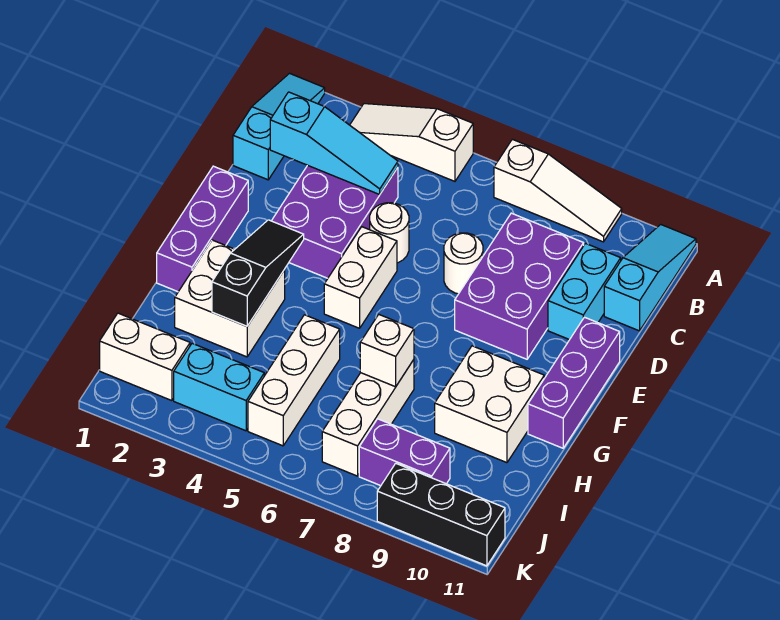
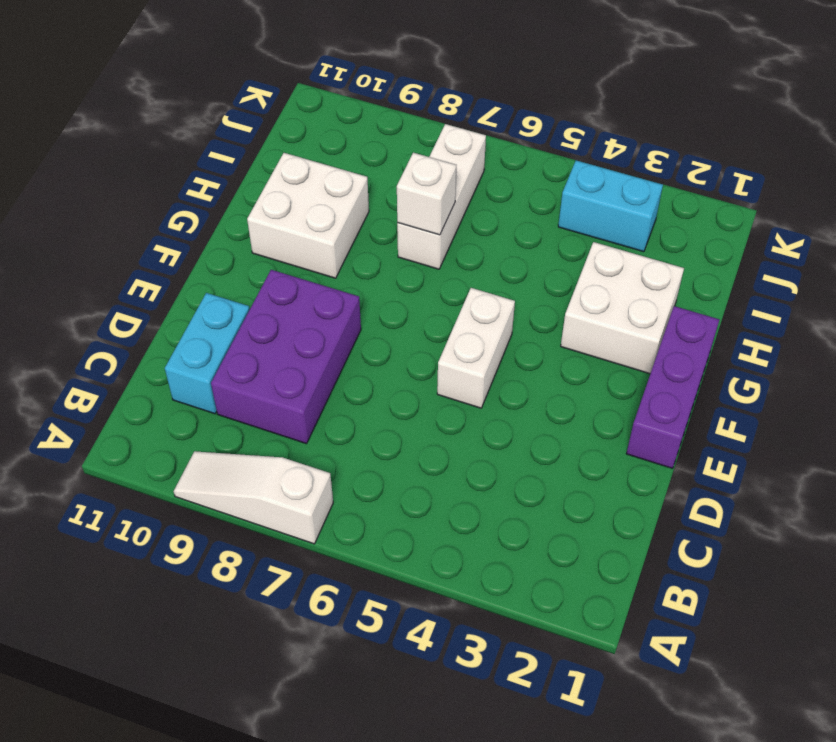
none -> cyan slope A1:C1 level 1 top C
none -> white slope A3:A5 level 1 top 5
none -> cyan slope A11:C11 level 1 top C

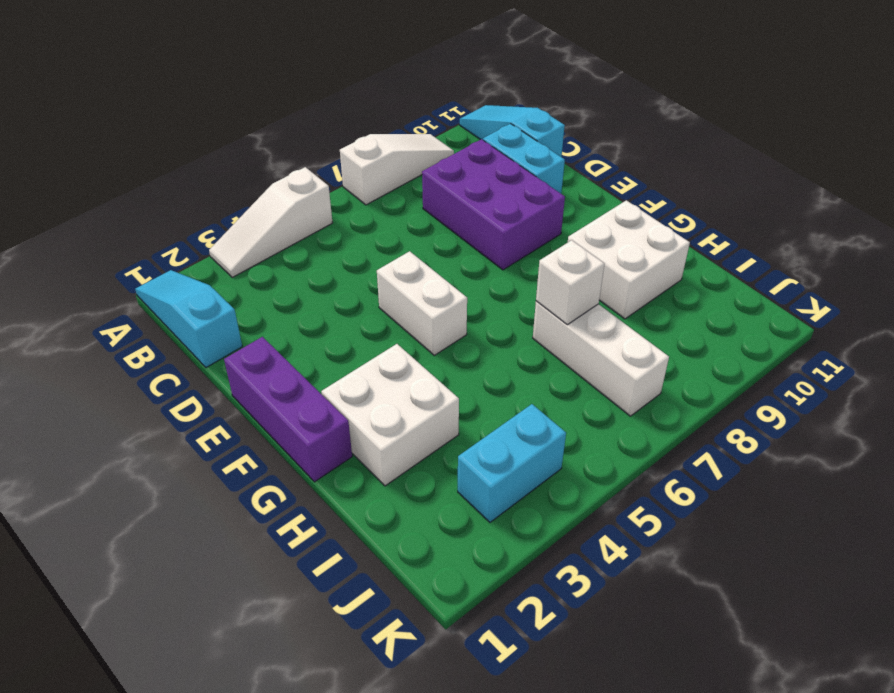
none -> purple brick C3:E4 level 1
none -> white round brick D5 level 1
none -> white round brick D7 level 1

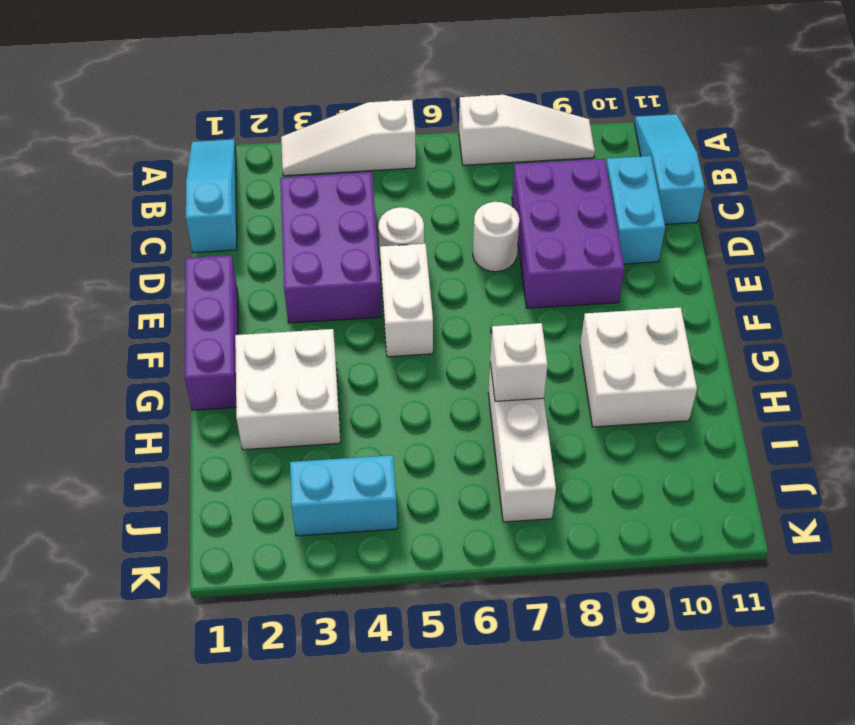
none -> purple brick E11:G11 level 1
none -> white brick H5:J5 level 1
none -> white brick J1:J2 level 1

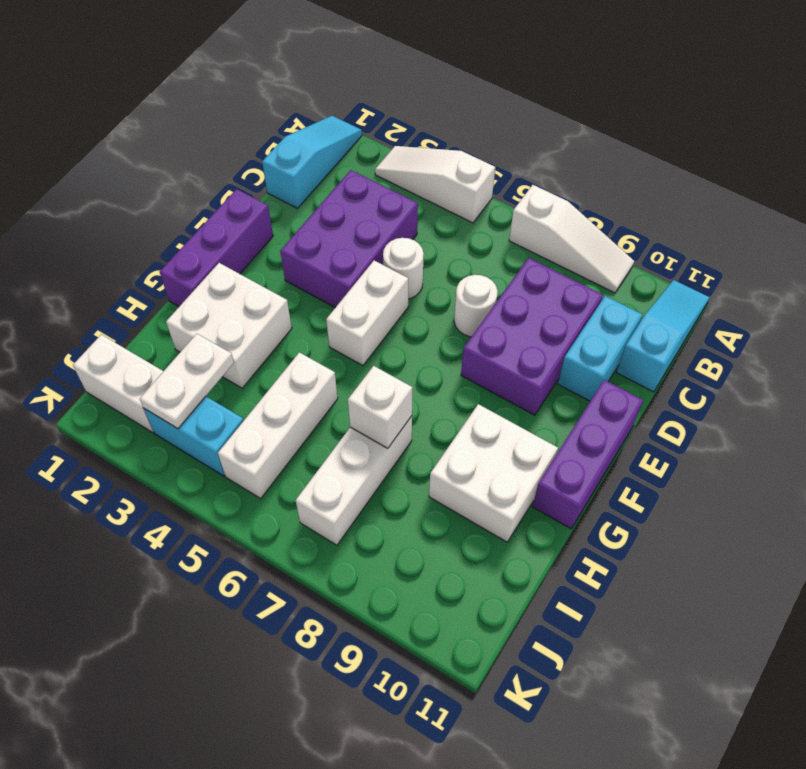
white plate I3:J3 level 2 -> none
none -> purple brick J8:J9 level 1
none -> black brick K9:K11 level 1
none -> cyan slope C2:C4 level 2 top 2

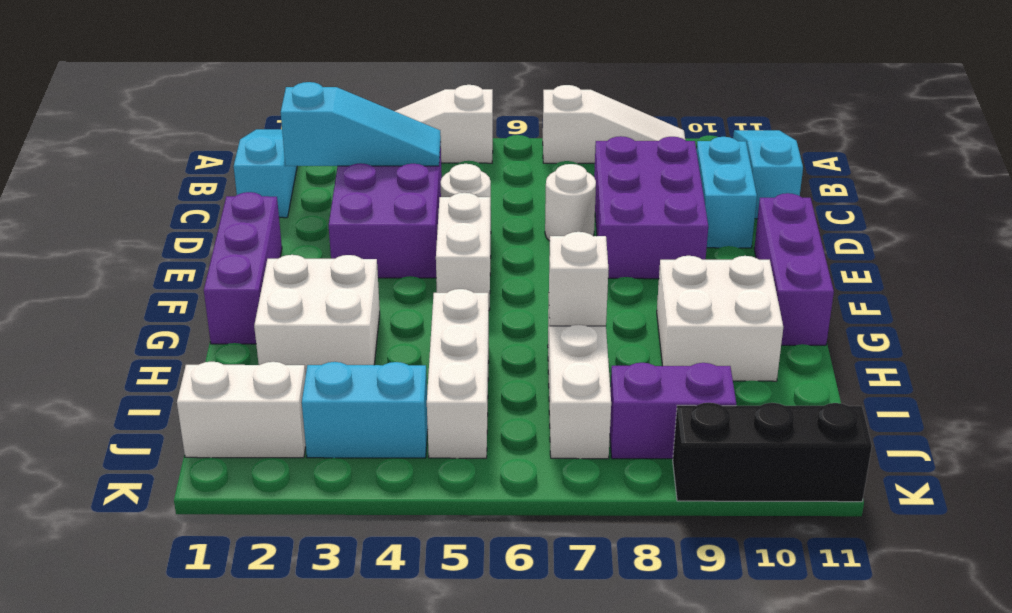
none -> black slope F3:H3 level 2 top H

